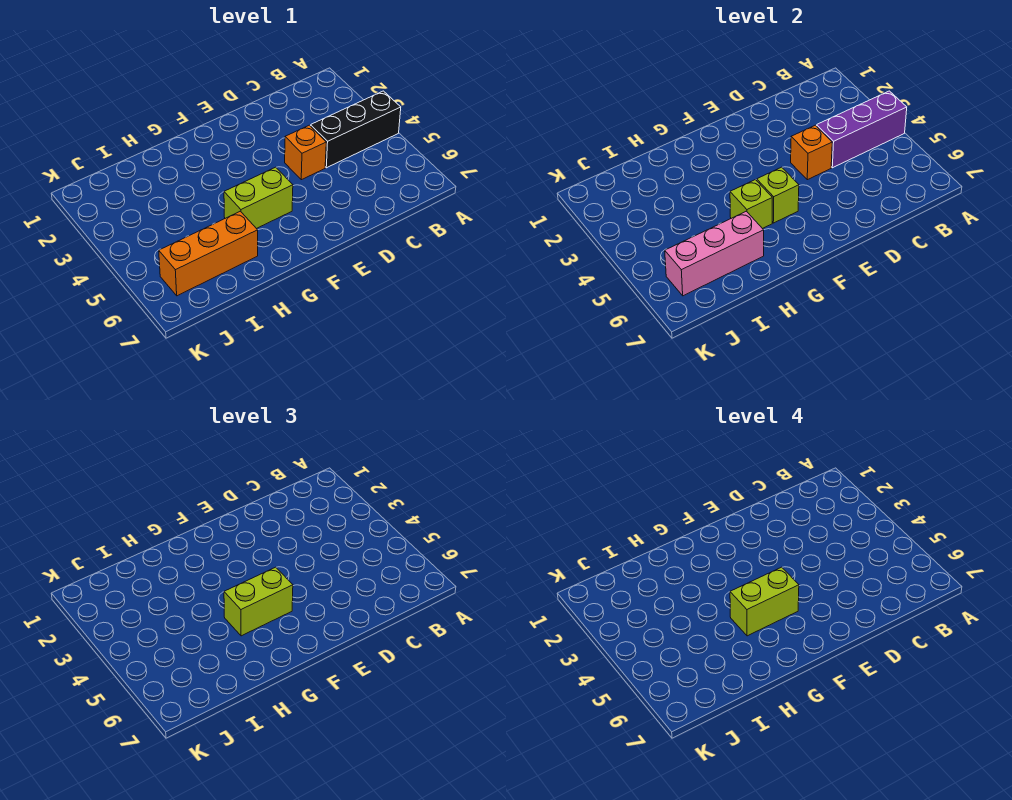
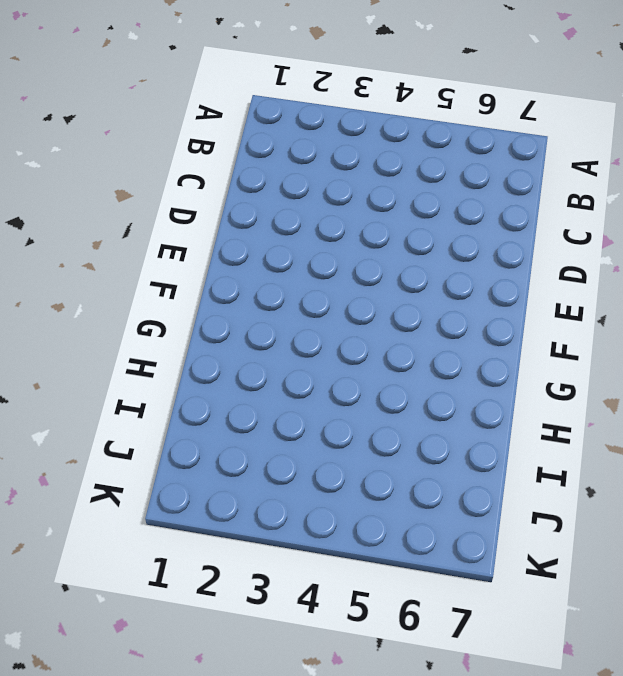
none -> black brick A4:C4 level 1
none -> orange brick D4 level 1

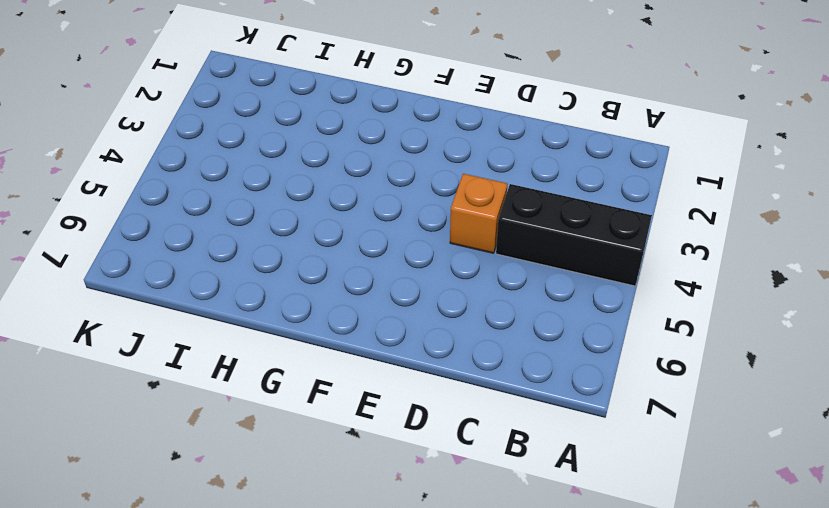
none -> lime brick F5:G5 level 1
none -> orange brick H6:J6 level 1

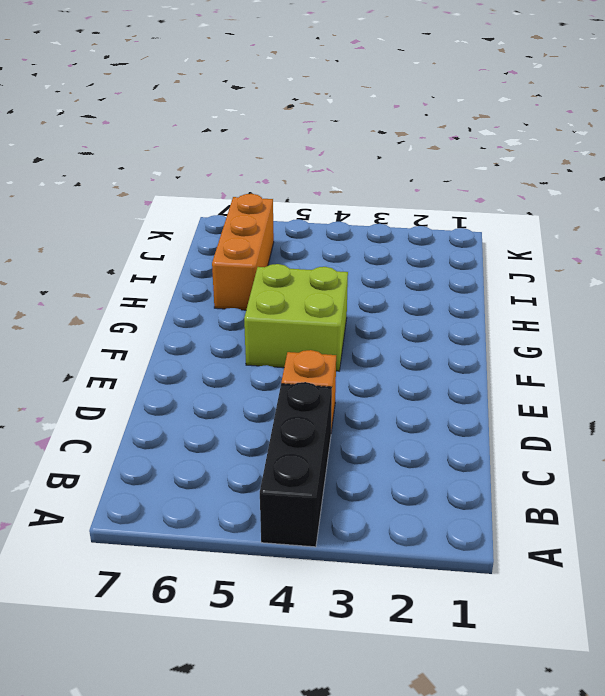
lime brick F4:G5 level 1 -> lime brick F5:G5 level 1
none -> purple brick A4:C4 level 2
none -> orange brick D4 level 2

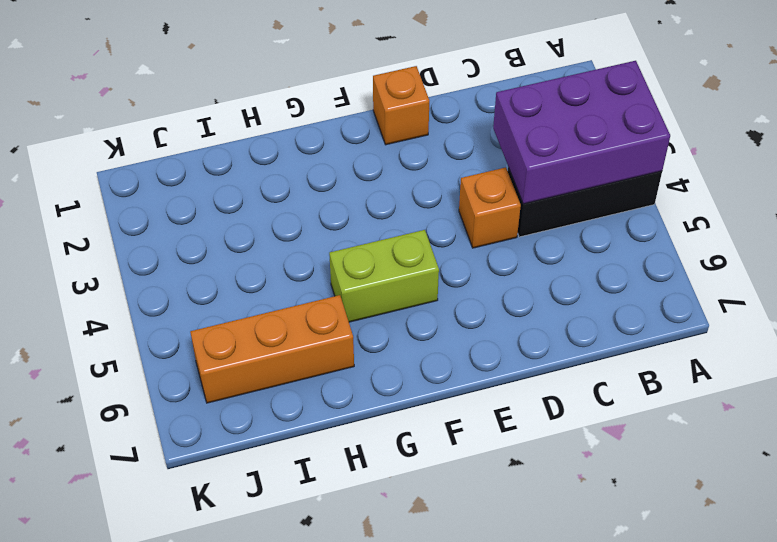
purple brick A3:C4 level 2 -> purple brick A4:C4 level 2
orange brick E1 level 1 -> orange brick D4 level 2
none -> lime brick F5 level 2
none -> lime brick G5 level 2

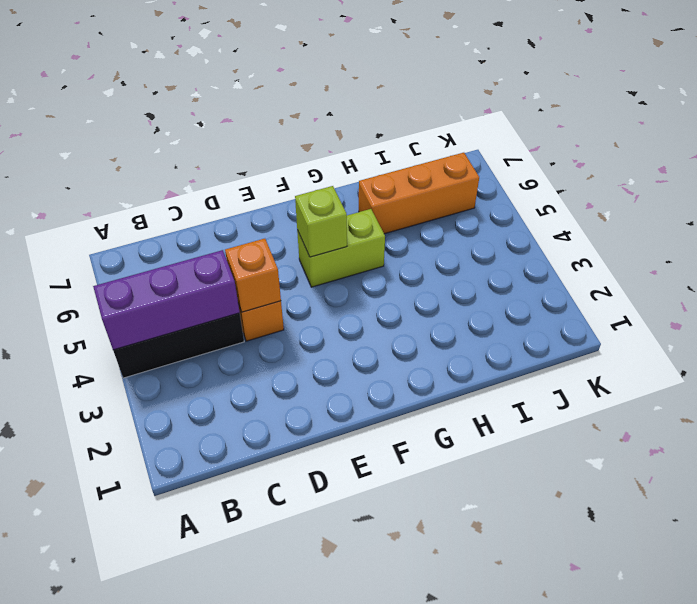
none -> lime brick G5 level 2
none -> pink brick H6:J6 level 2

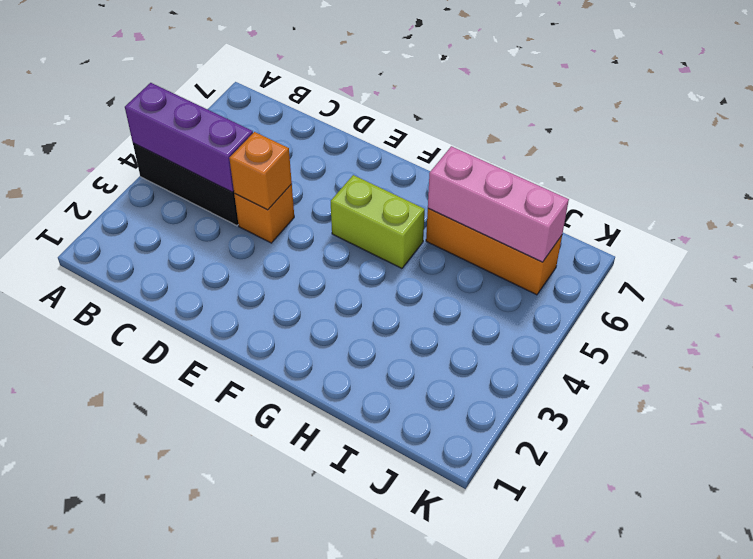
none -> lime brick F5 level 2
none -> lime brick G5 level 2

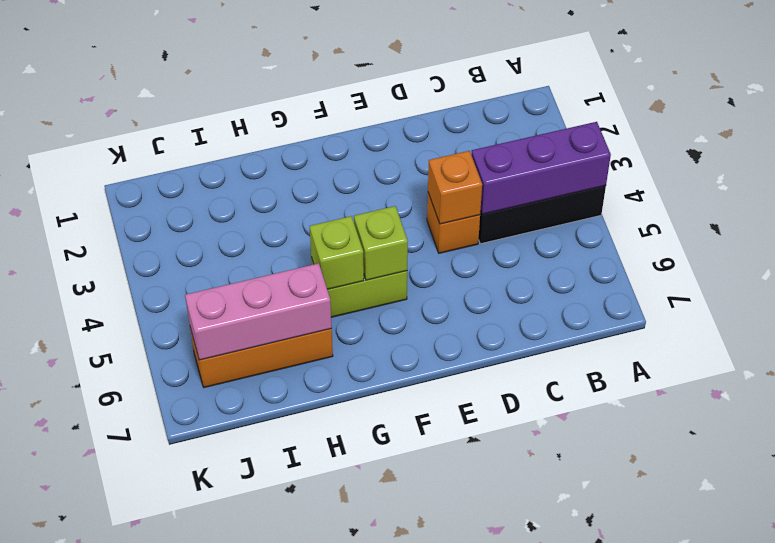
none -> lime brick F5:G5 level 3
none -> lime brick F5:G5 level 4

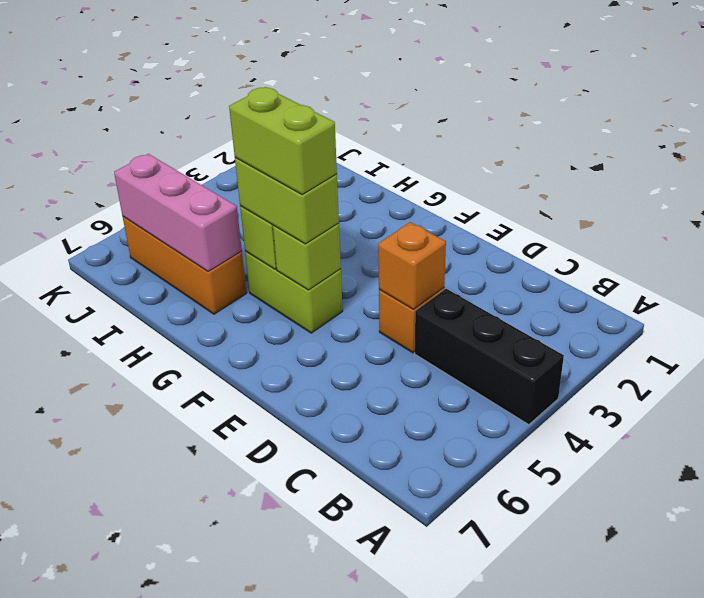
none -> purple brick A4:C4 level 2

